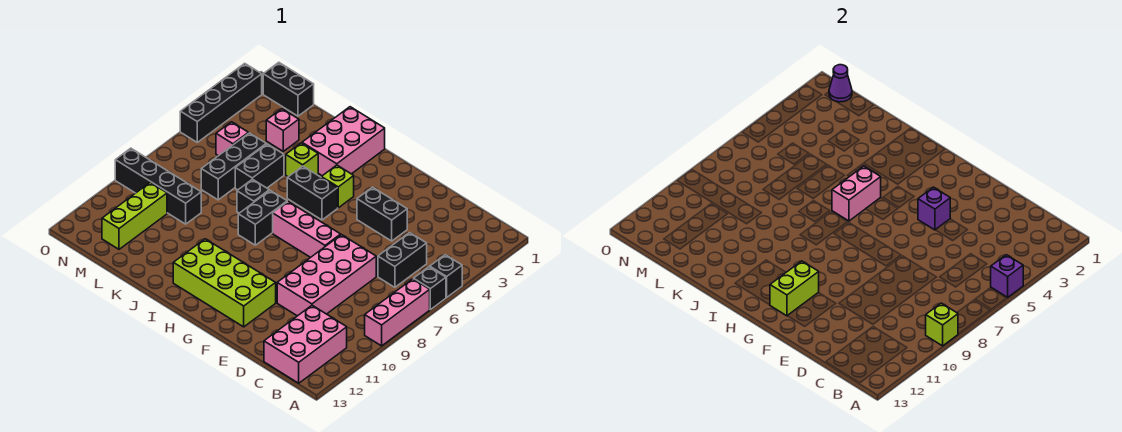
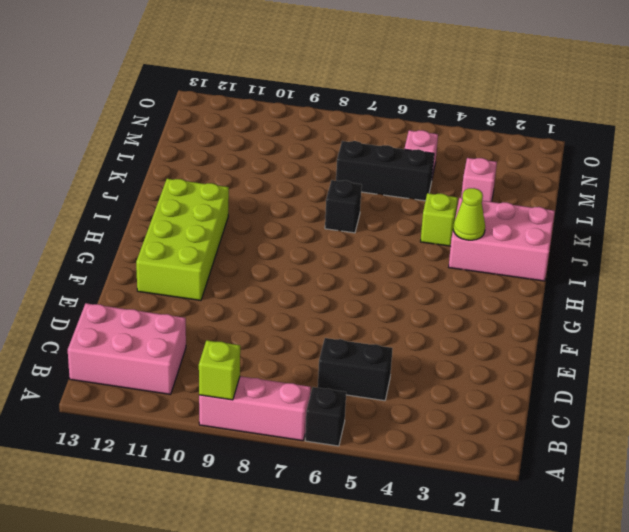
lime cone I3 level 2 -> none
none -> black brick A5 level 1
none -> pink brick D7:E10 level 1
none -> black brick E4:F4 level 1

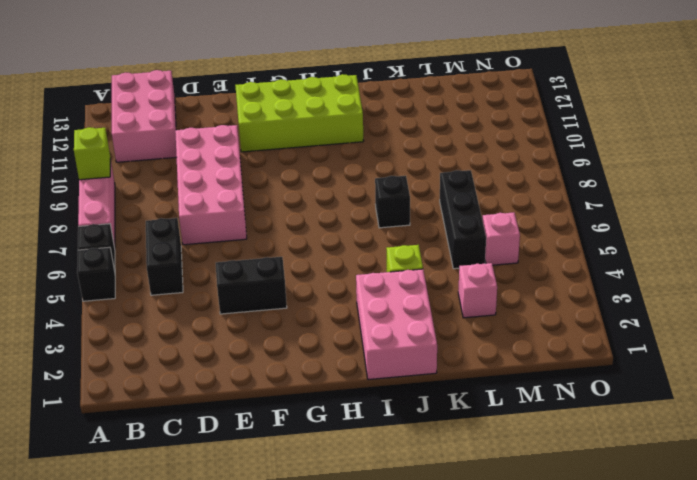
none -> pink brick F7:H7 level 1
none -> lime brick H4 level 1
none -> black brick H5:I5 level 1

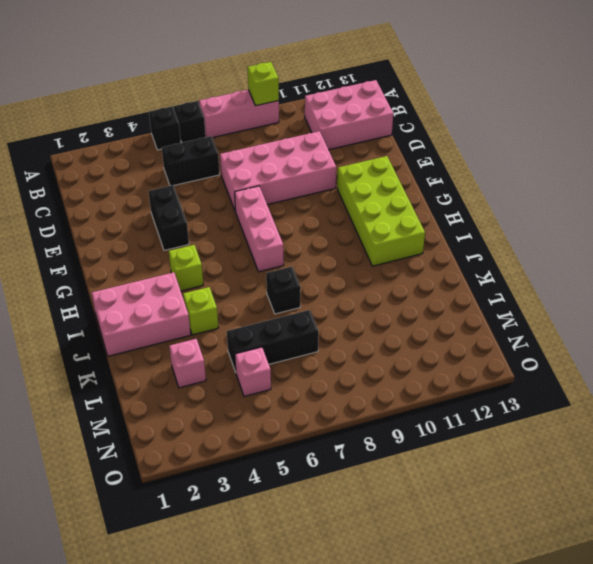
none -> black brick H5:I5 level 1
none -> black brick I7:I8 level 1
none -> black brick K5:K6 level 1

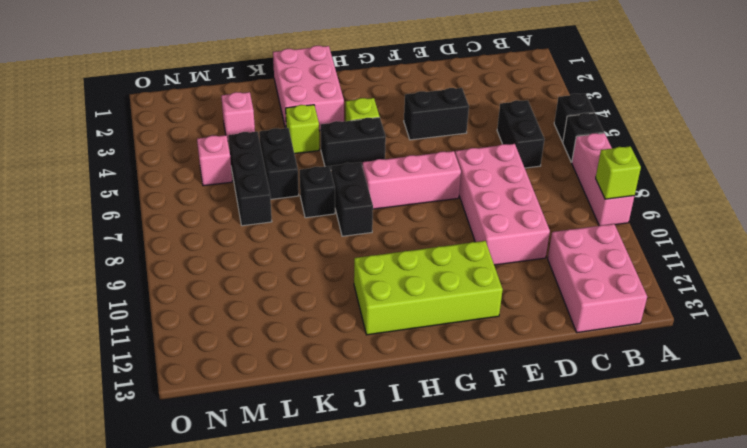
none -> black brick L9:O9 level 1
none -> black brick M1:N1 level 1
none -> lime brick M10:M12 level 1

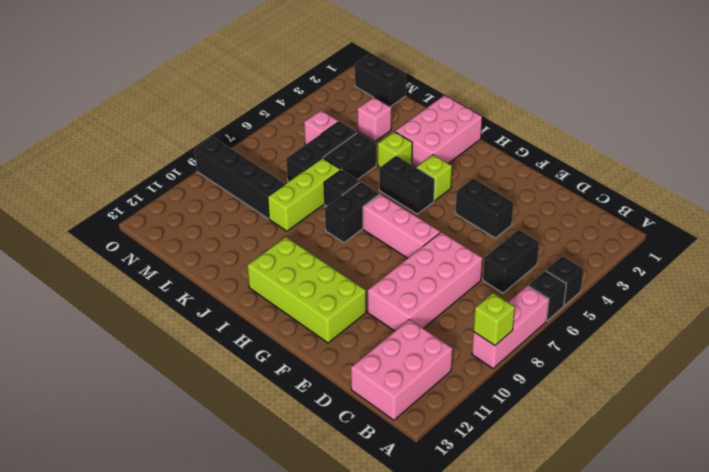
lime brick K7:K9 level 1 -> lime brick M10:M12 level 1
none -> black brick O2:O5 level 1
none -> purple brick A5 level 2
none -> purple brick F4 level 2

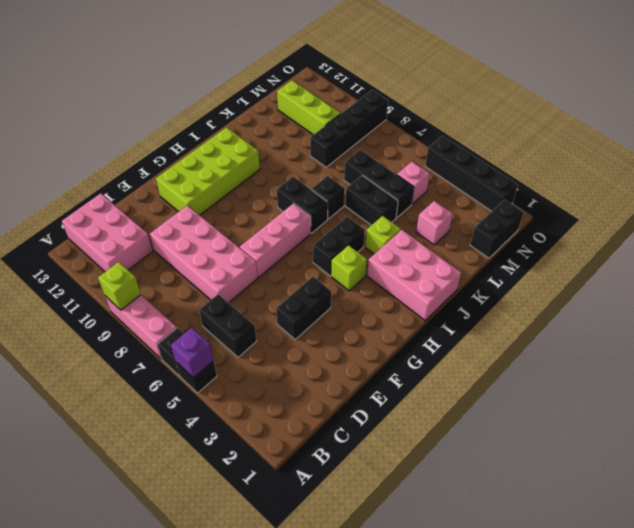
none -> purple brick F4 level 2
none -> lime brick G11:G12 level 2
none -> pink brick I5:I6 level 2

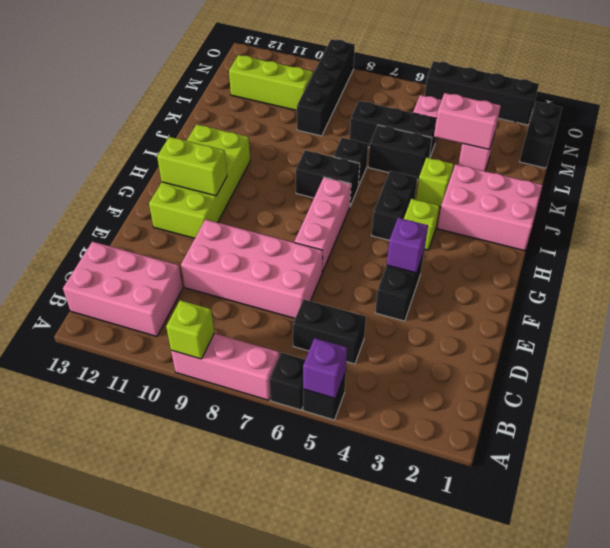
pink brick L3:L4 level 2 -> pink brick I5:I6 level 2
none -> purple cone N1 level 2

